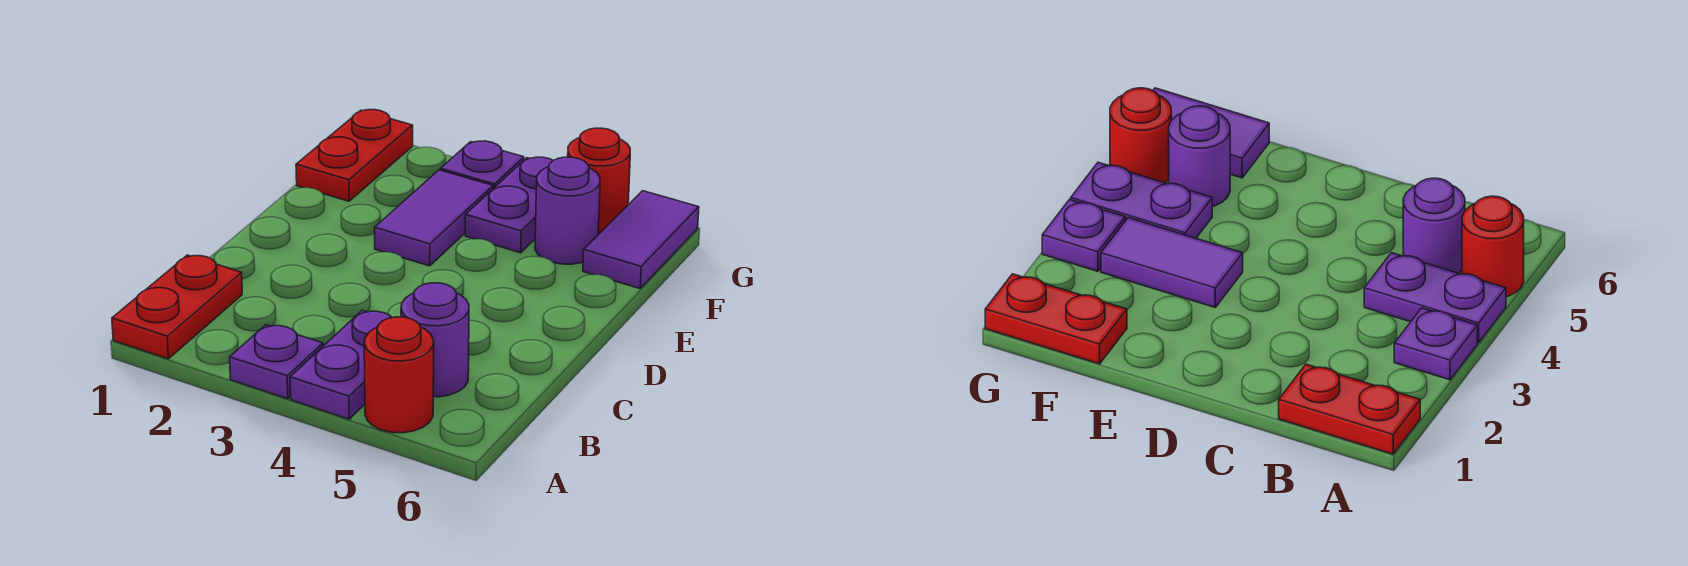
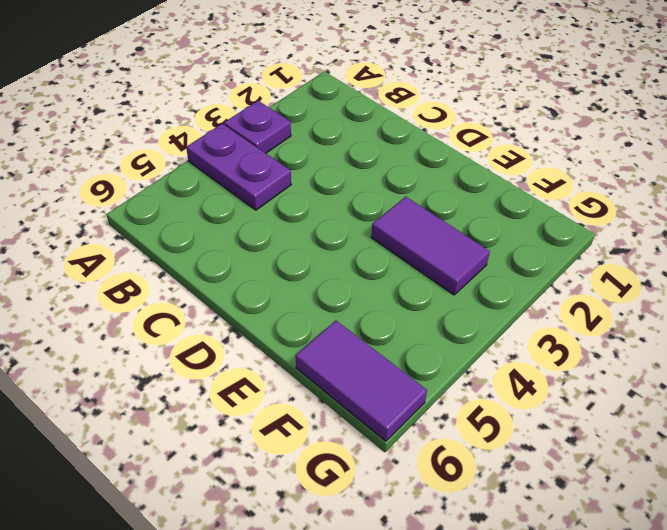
none -> red plate A1:B1 level 1
none -> red round brick A5 level 1
none -> purple round brick B5 level 1

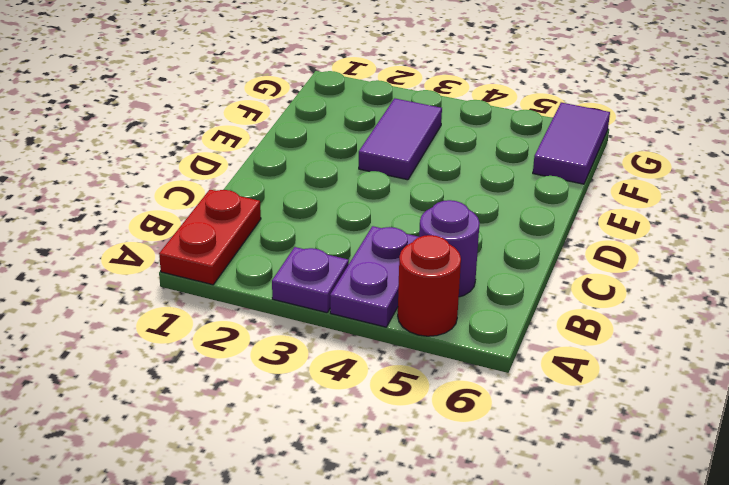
none -> red plate F1:G1 level 1
none -> purple plate F4:G4 level 1
none -> purple round brick F5 level 1

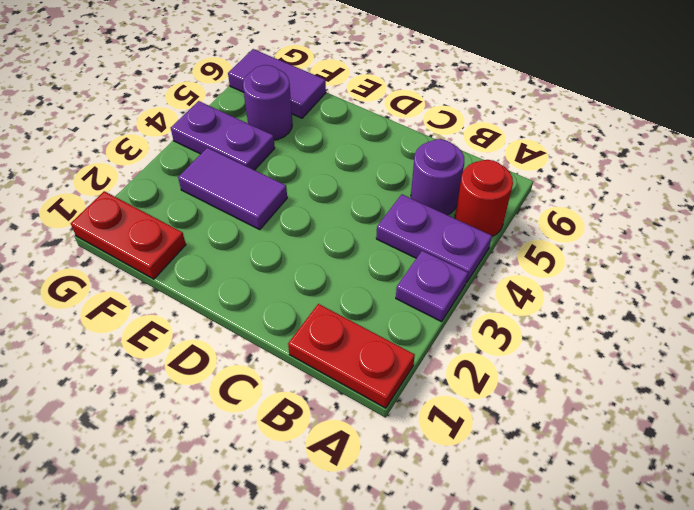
none -> purple plate G3 level 1
none -> red round brick G5 level 1

